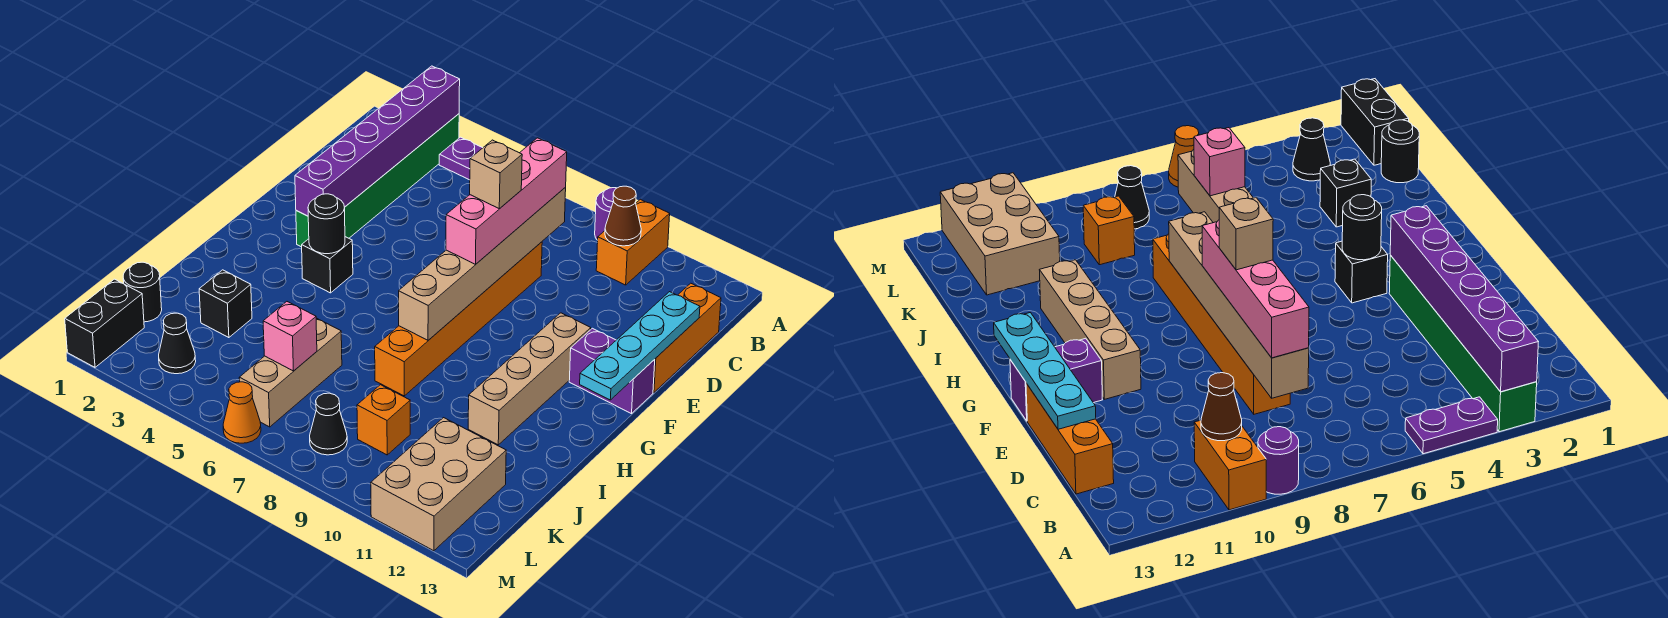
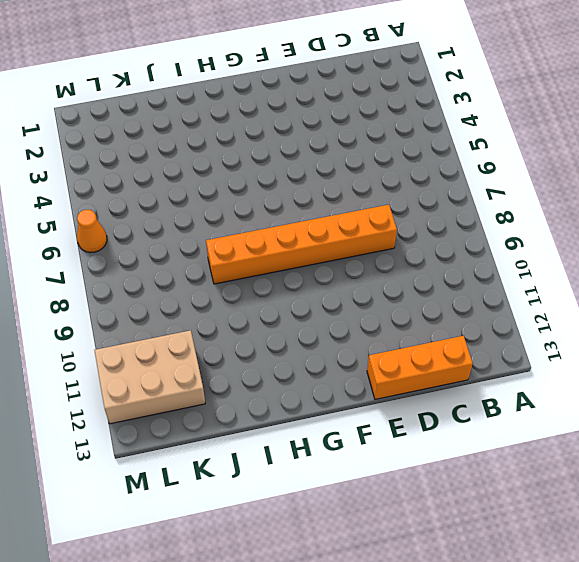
none -> green brick A3:F3 level 1
none -> purple plate A4:A5 level 1
none -> purple round brick A9 level 1

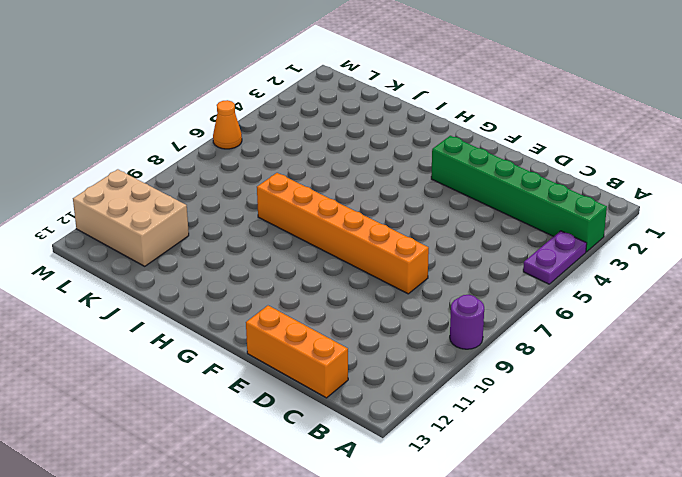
none -> orange brick A10:B10 level 1
none -> tan brick F11:I11 level 1
none -> purple brick F12:F13 level 1

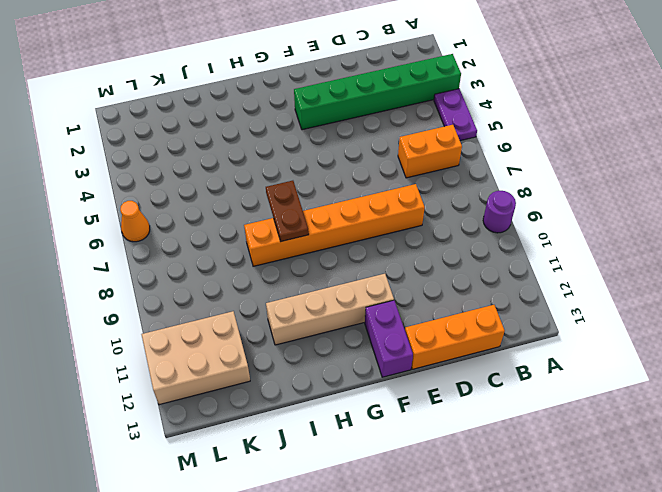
orange brick B6:C6 level 1 -> orange brick A10:B10 level 1
brown plate H7:H8 level 2 -> tan brick C8:H8 level 2
none -> black brick G4 level 1
none -> black brick J3 level 1
none -> tan brick J6:L6 level 1

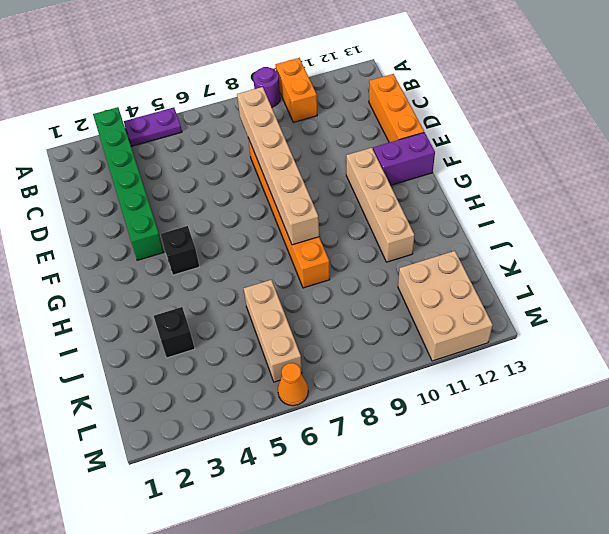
none -> black round brick K1 level 1
none -> orange brick K9 level 1
none -> black brick L1:M1 level 1

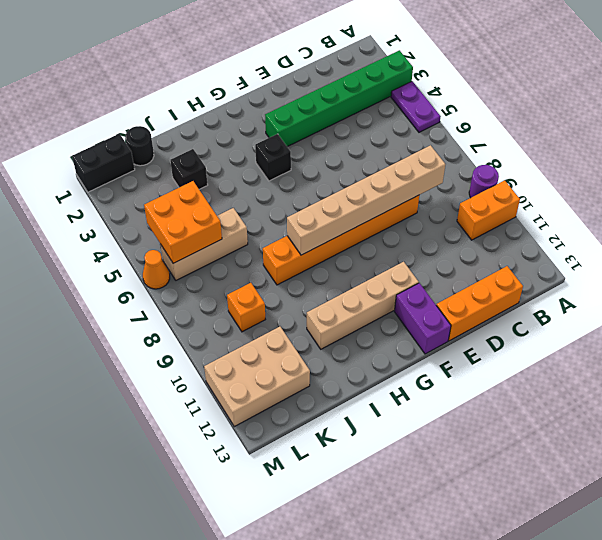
orange brick K5:L6 level 2 -> pink brick K6 level 2
none -> black cone L3 level 1
none -> black cone L8 level 1
none -> purple brick A3:F3 level 2

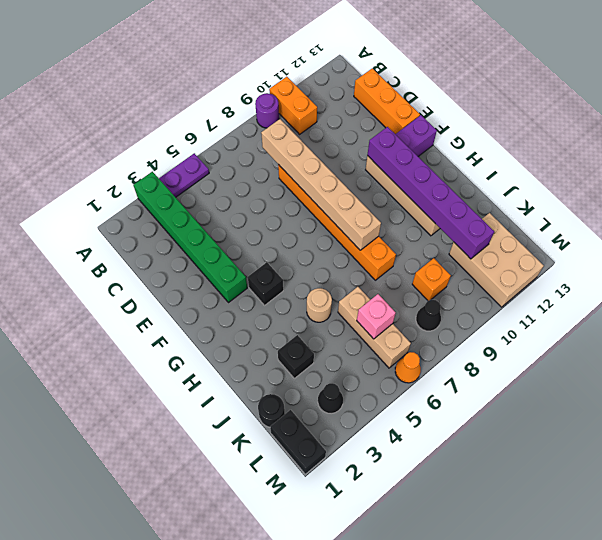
purple brick F11:K11 level 2 -> purple brick A3:F3 level 2
tan round brick I5 level 1 -> none
none -> brown cone B10 level 2
none -> cyan plate D13:G13 level 2
none -> black round brick G4 level 2

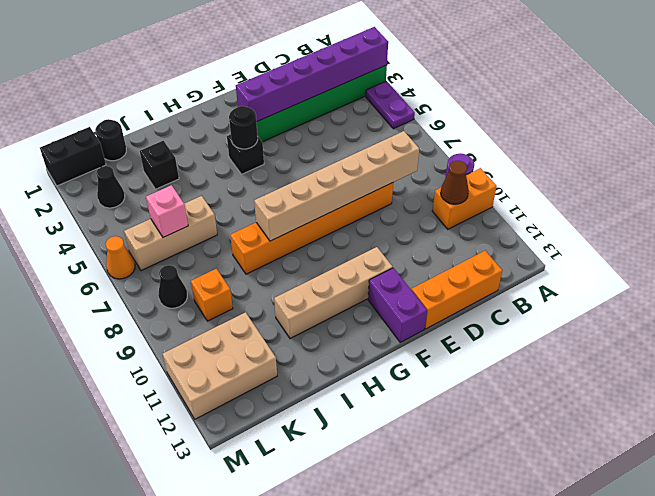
none -> cyan plate D13:G13 level 2
none -> pink brick C8:F8 level 3
none -> tan brick E8 level 4

